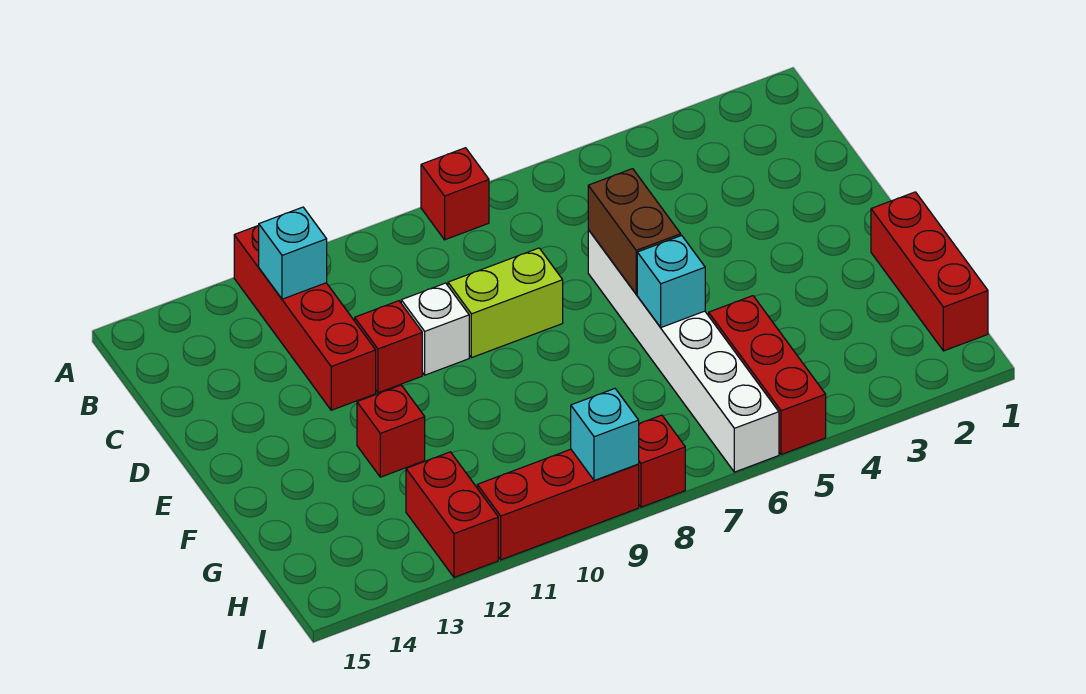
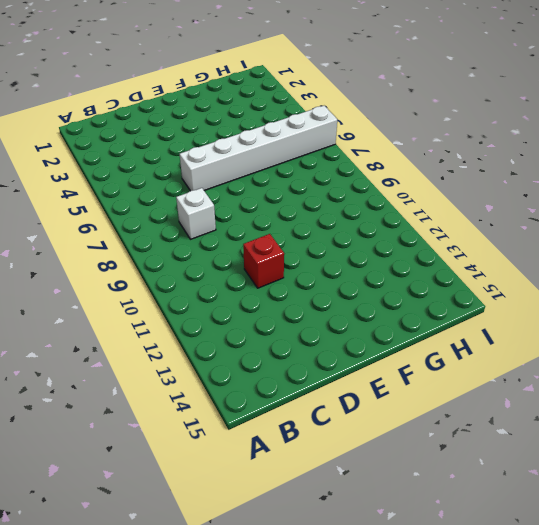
white brick C8 level 1 -> white brick D10 level 1
none -> red brick A8 level 1
none -> red brick A12:D12 level 1
none -> lime brick D8:D9 level 1

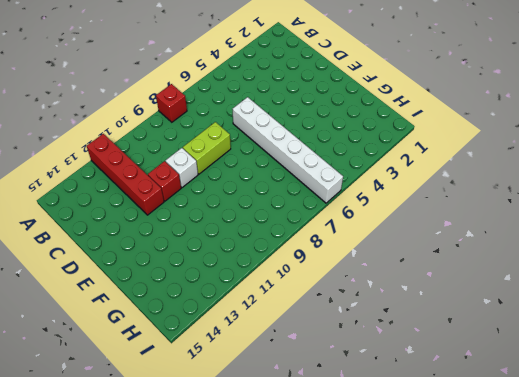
none -> red brick F1:H1 level 1
none -> red brick F12 level 1
none -> red brick G5:I5 level 1

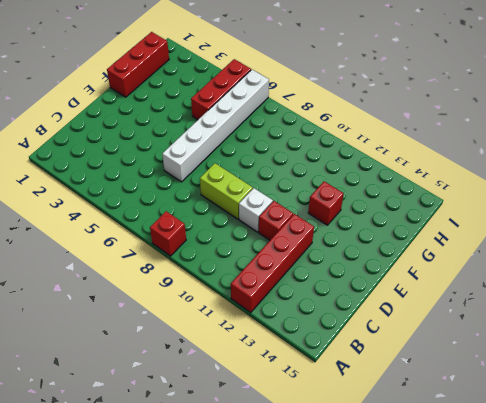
none -> red brick H12:I12 level 1
none -> red brick I8 level 1
none -> red brick I9:I11 level 1

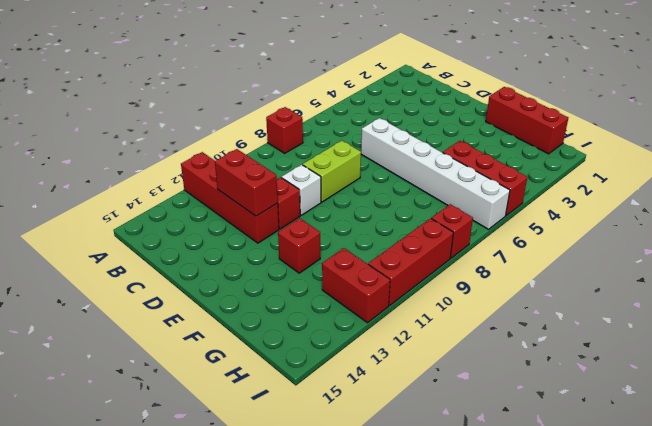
red brick C12:D12 level 2 -> none
none -> cyan brick B12 level 2
none -> brown brick D6:E6 level 2
none -> cyan brick F6 level 2

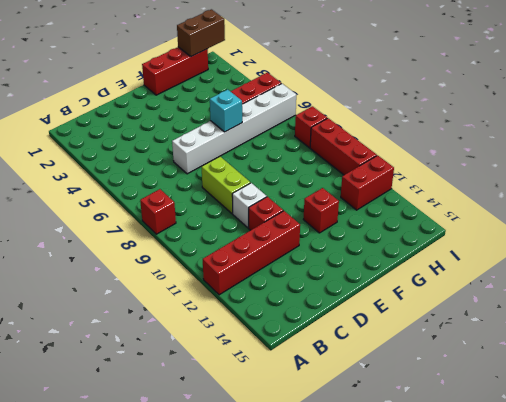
brown brick H1:I1 level 2 -> brown brick D6:E6 level 2
none -> cyan brick B12 level 2
none -> cyan brick I9 level 2

